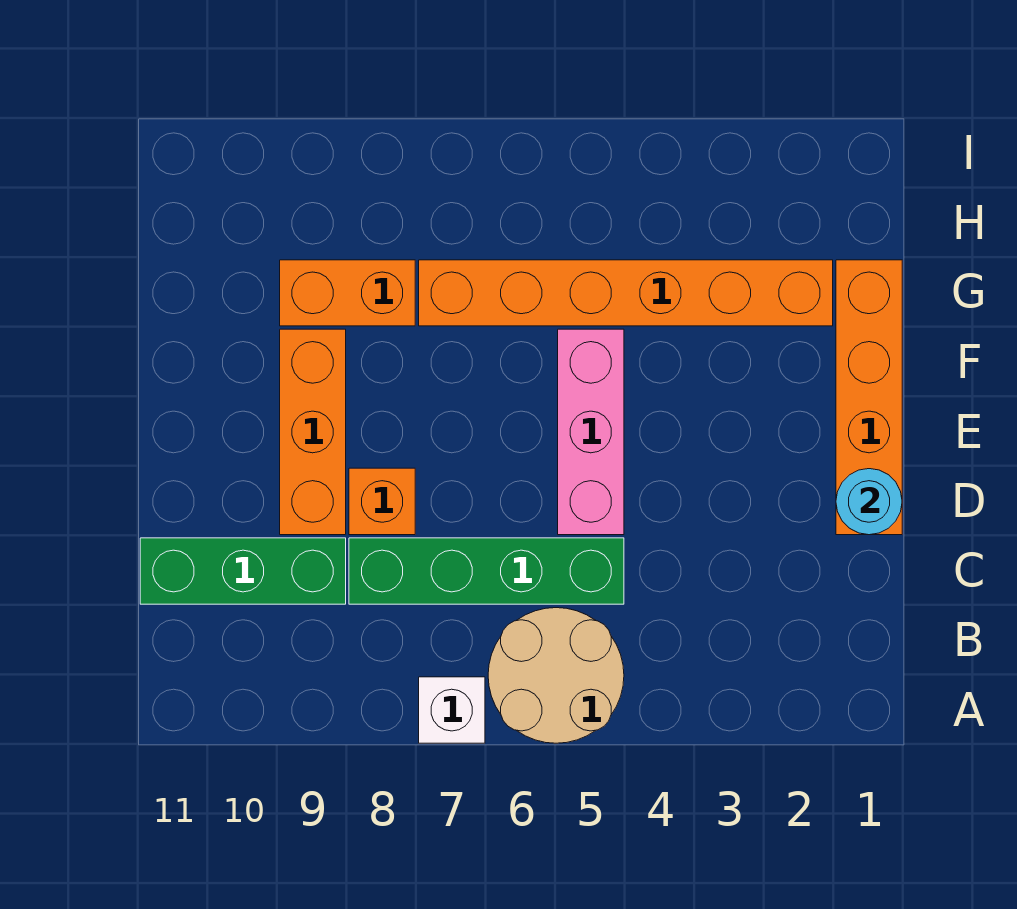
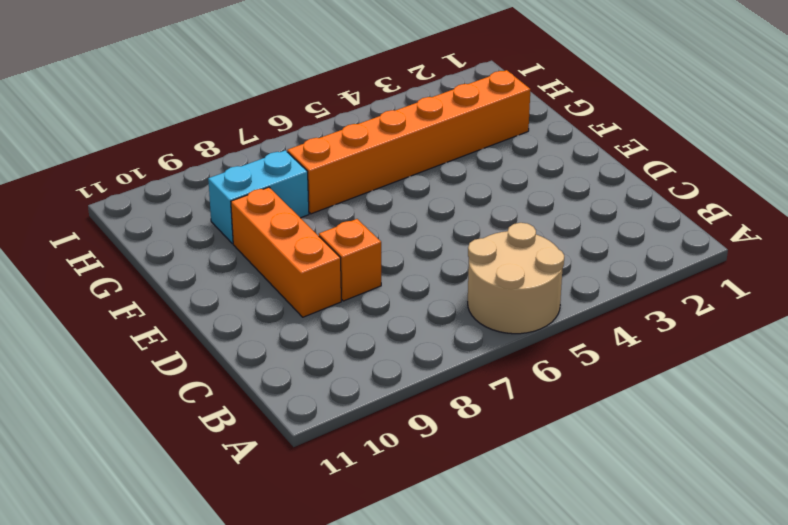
cyan brick G8:G9 level 1 -> orange brick G8:G9 level 1
none -> white brick A7 level 1
none -> green brick C5:C8 level 1

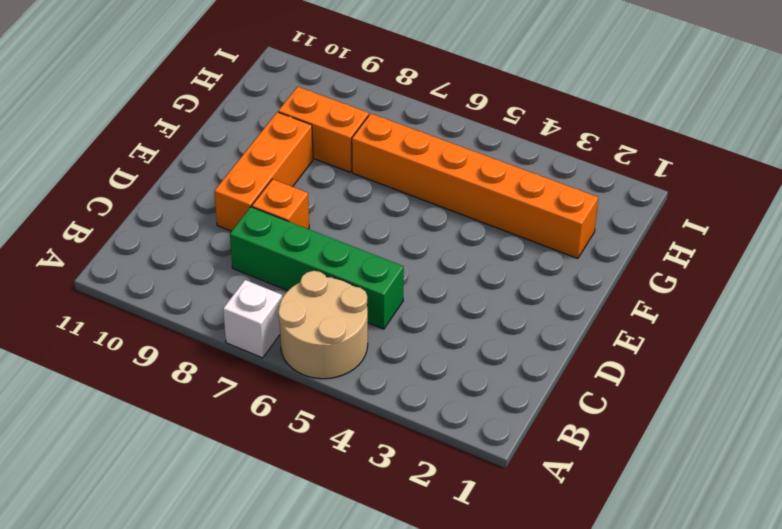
none -> green brick C9:C11 level 1
none -> orange brick D1:G1 level 1

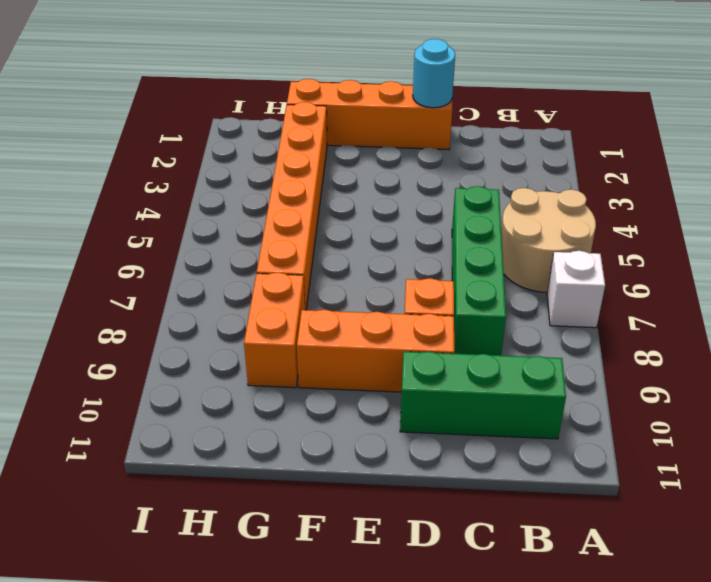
green brick B10:D10 level 1 -> green brick C9:C11 level 1
none -> pink brick D5:F5 level 1

